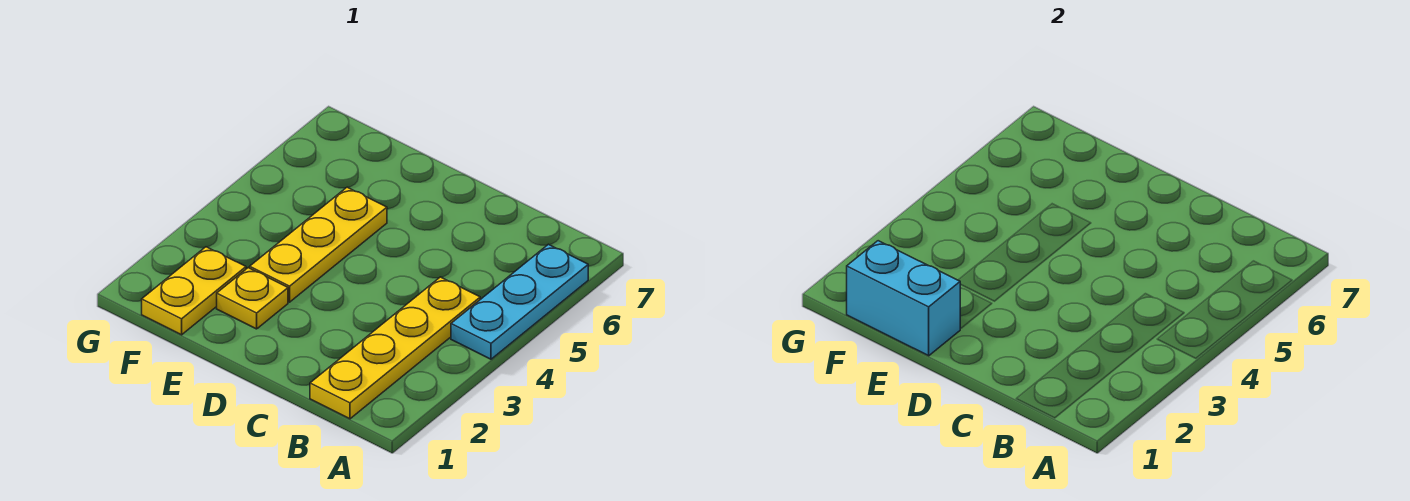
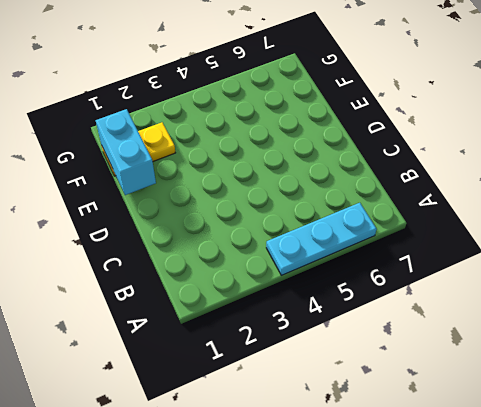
none -> yellow plate B1:B4 level 1
none -> yellow plate E2 level 1

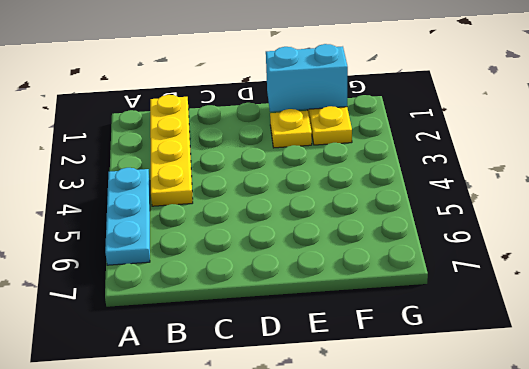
none -> yellow plate E3:E5 level 1

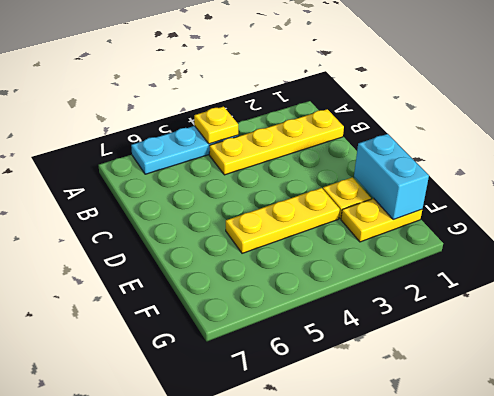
yellow plate A4 level 2 -> none

